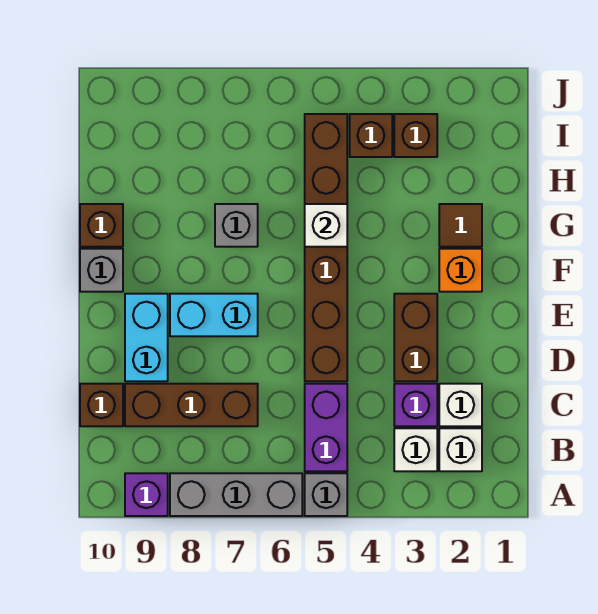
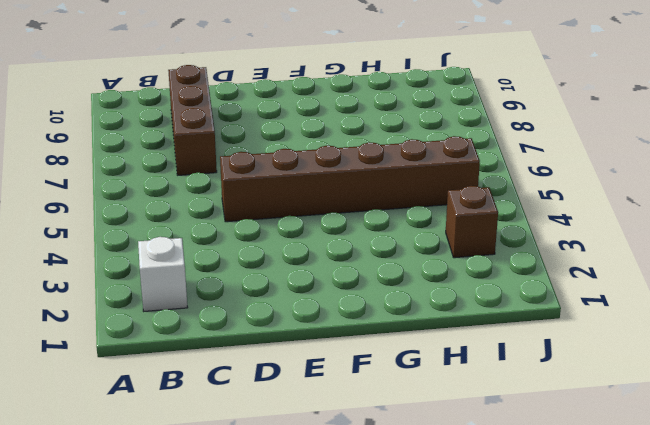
none -> grey brick A5 level 1
none -> grey brick A6:A8 level 1
none -> purple brick A9 level 1

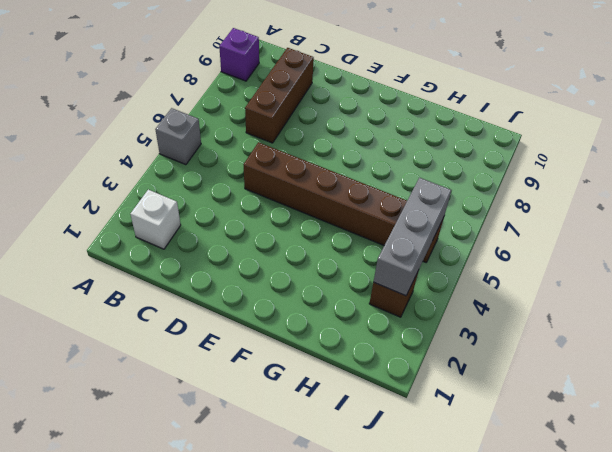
grey brick I3:I5 level 2 -> grey brick A6:A8 level 1
none -> white brick B3 level 1
none -> purple brick B5:C5 level 1
none -> white brick C2 level 1

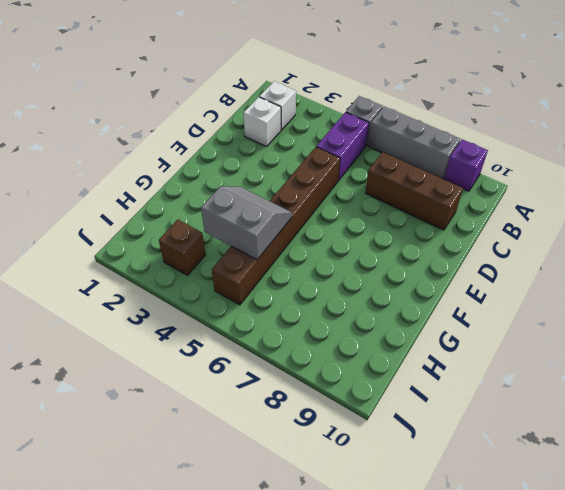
grey slope G4:H5 level 2 top H -> white brick G5 level 2
none -> white brick B3 level 1
none -> purple brick C3 level 1
none -> brown brick C10 level 1

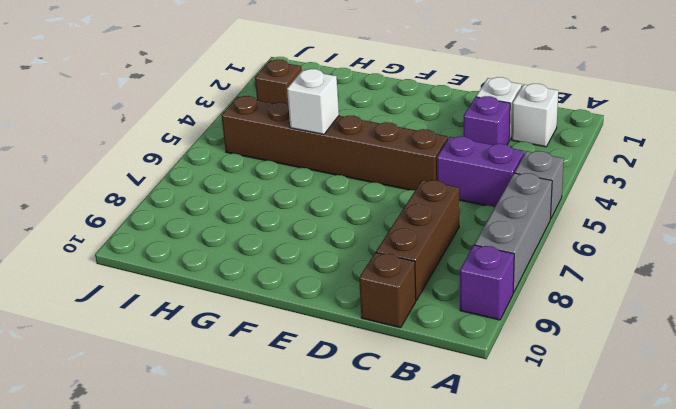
none -> white brick B3 level 1
none -> brown brick D3:E3 level 1
none -> cyan brick D9:E9 level 1

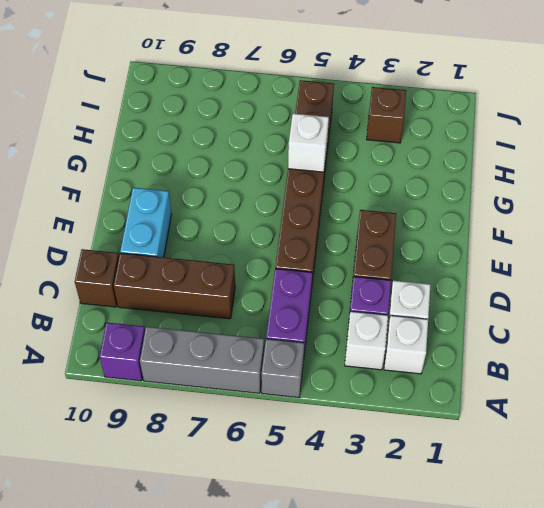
none -> cyan brick E7:E8 level 1
none -> orange brick F2 level 1
none -> grey brick F10 level 1

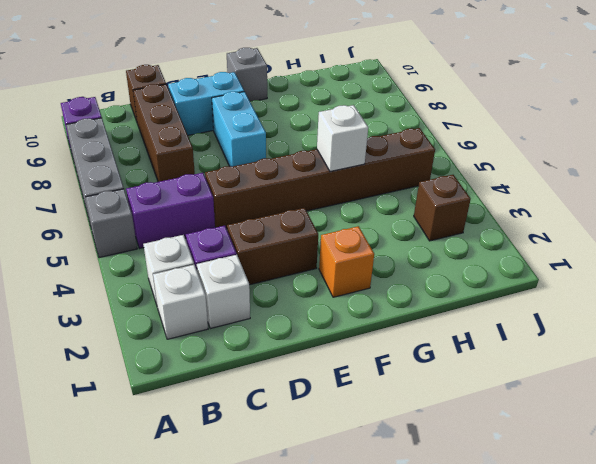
none -> brown tile G2 level 1
none -> grey brick G7 level 1
none -> brown brick G10 level 1

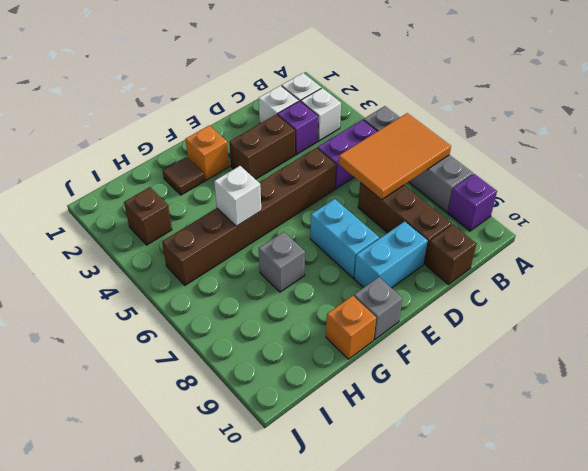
orange tile A6:C7 level 2 -> none
orange brick G10 level 1 -> brown brick G10 level 1
none -> brown brick I4 level 1

